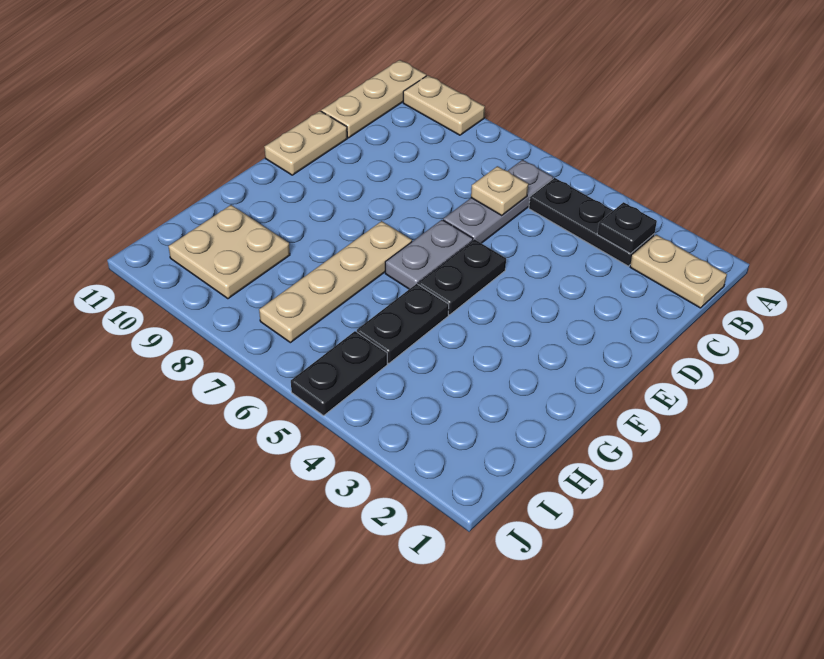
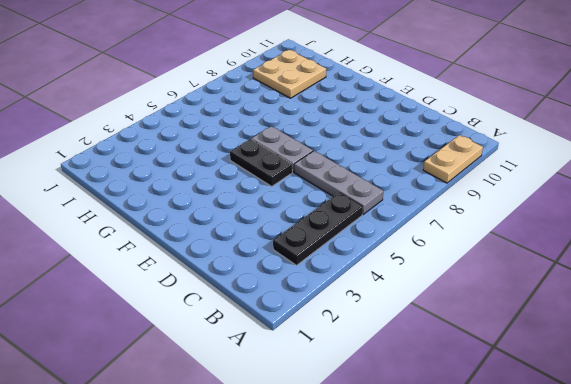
none -> tan plate A11:C11 level 1
none -> tan plate B1:B2 level 1
none -> tan plate D11:E11 level 1

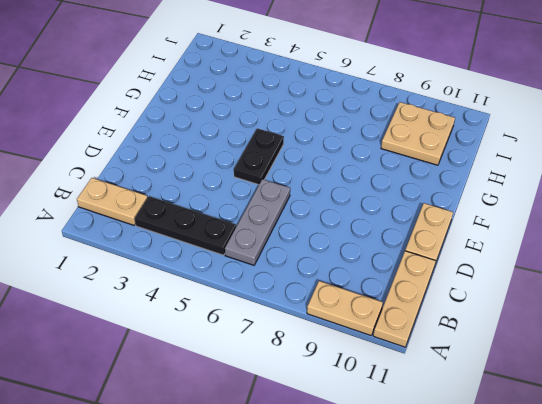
none -> grey plate E6:F6 level 1
none -> tan plate F7:I7 level 1
none -> black plate G5:H5 level 1

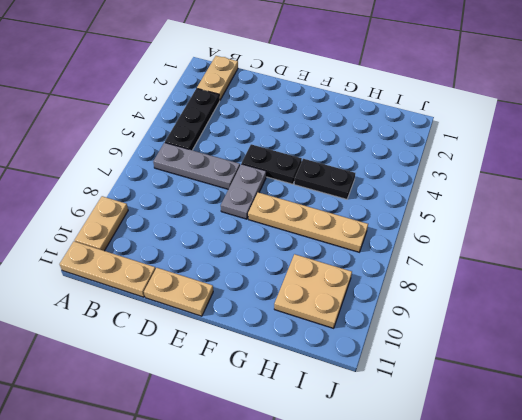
grey plate E6:E7 level 1 -> grey plate E6:F6 level 1
none -> black plate I5:J5 level 1
none -> black plate B3 level 2
none -> tan plate C6 level 2

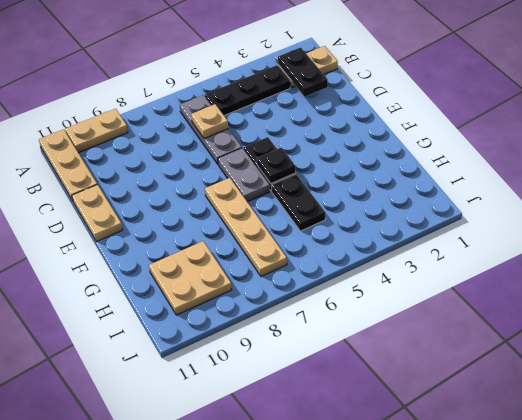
black plate B2:C2 level 2 -> black plate I5:J5 level 1
black plate F5 level 2 -> black plate B3 level 2

